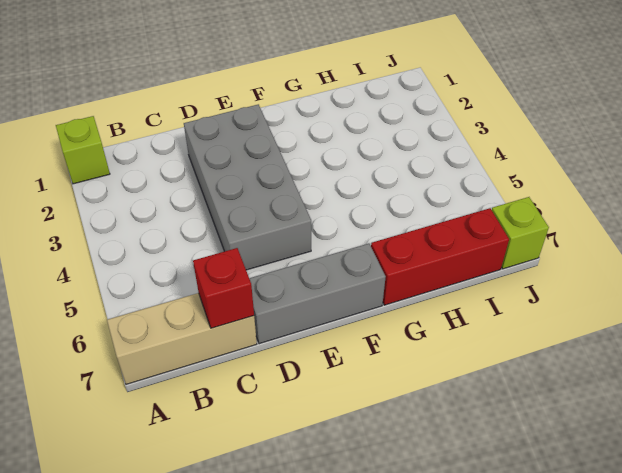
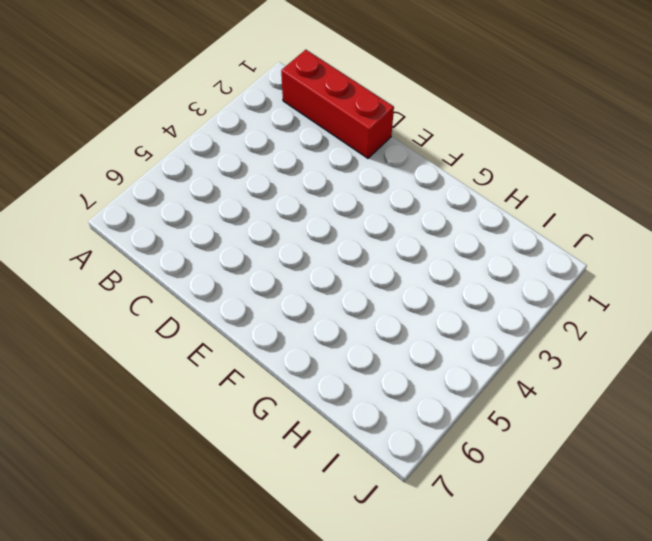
red brick B1:D1 level 1 -> red brick G7:I7 level 1
none -> lime brick A1 level 1
none -> tan brick A7:C7 level 1

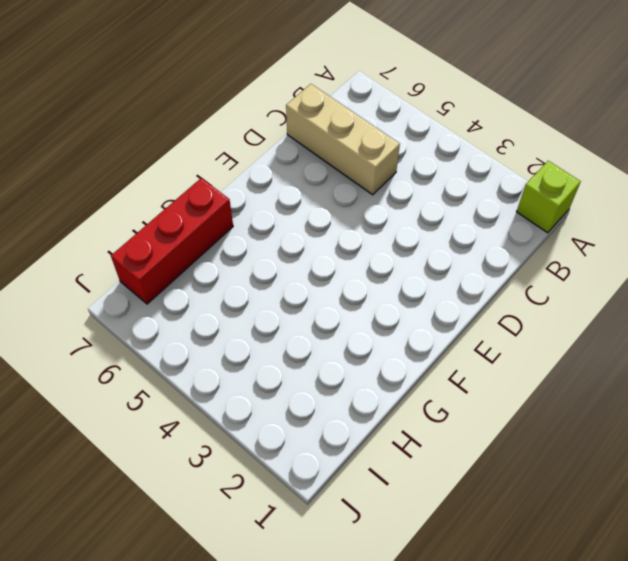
tan brick C5:C7 level 1 -> tan brick A7:C7 level 1
none -> grey brick D2:E5 level 1
none -> grey brick D7:F7 level 1

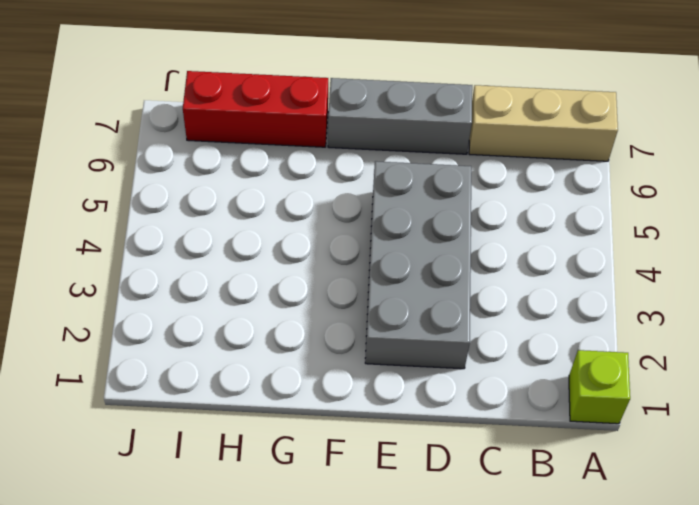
none -> lime brick J7 level 1
none -> red brick C7 level 2

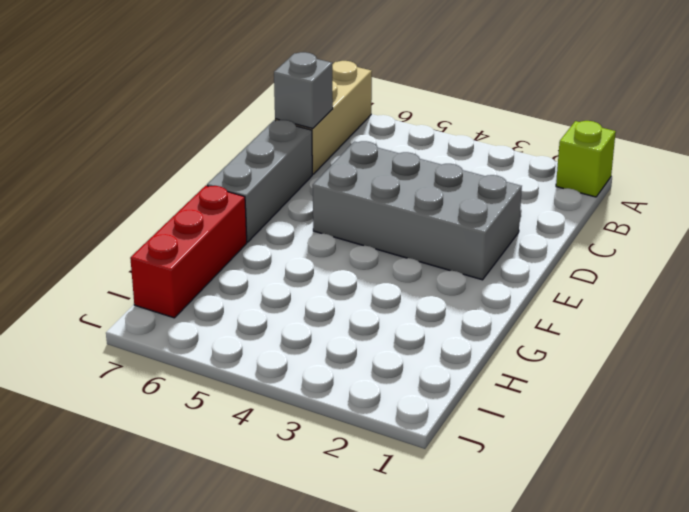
grey brick C7 level 2 -> red brick C7 level 2
none -> lime brick J7 level 1

